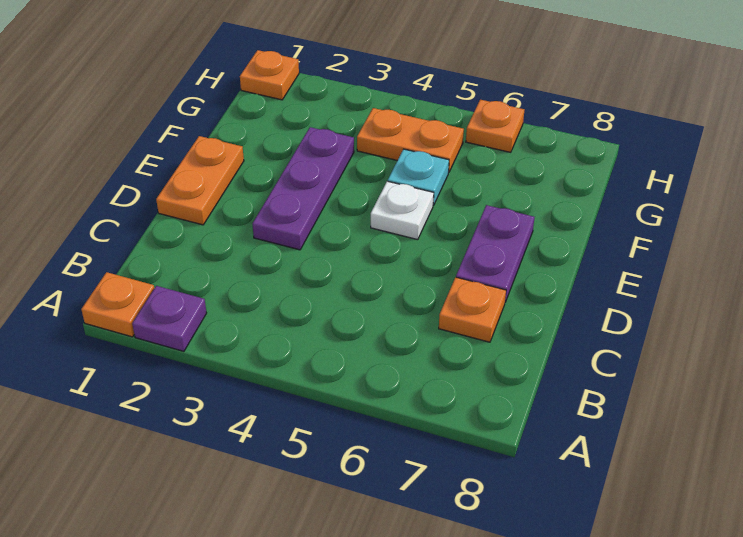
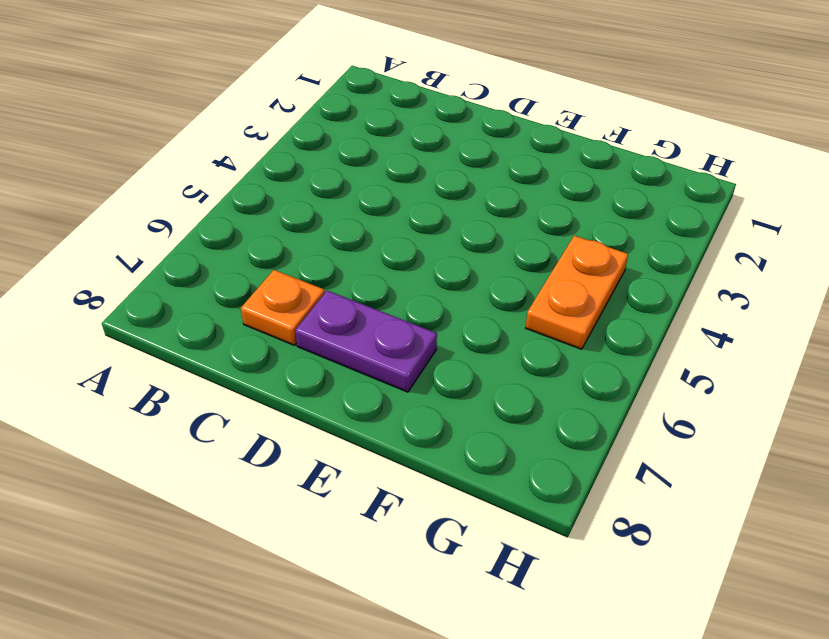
none -> orange plate A1 level 1
none -> purple plate A2 level 1

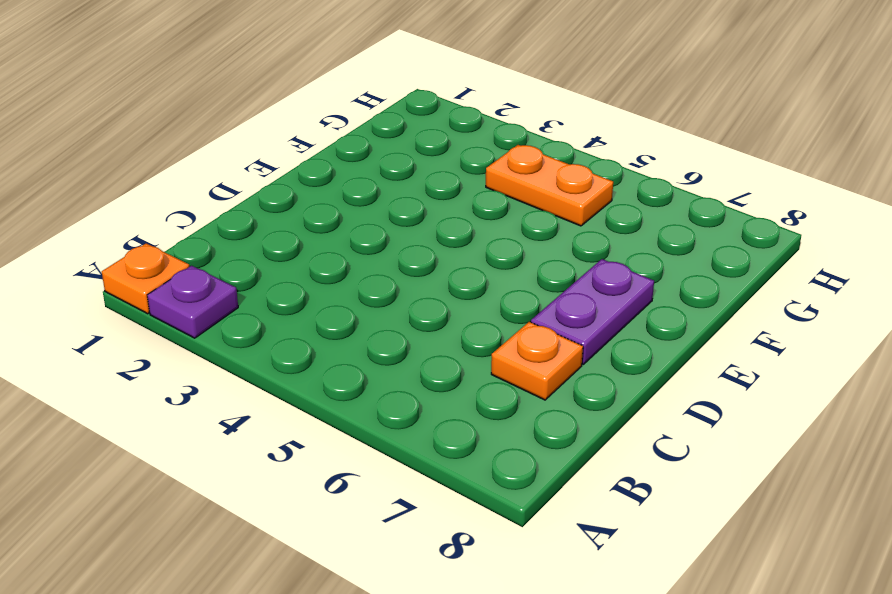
none -> orange plate D1:E1 level 1
none -> purple plate D3:F3 level 1

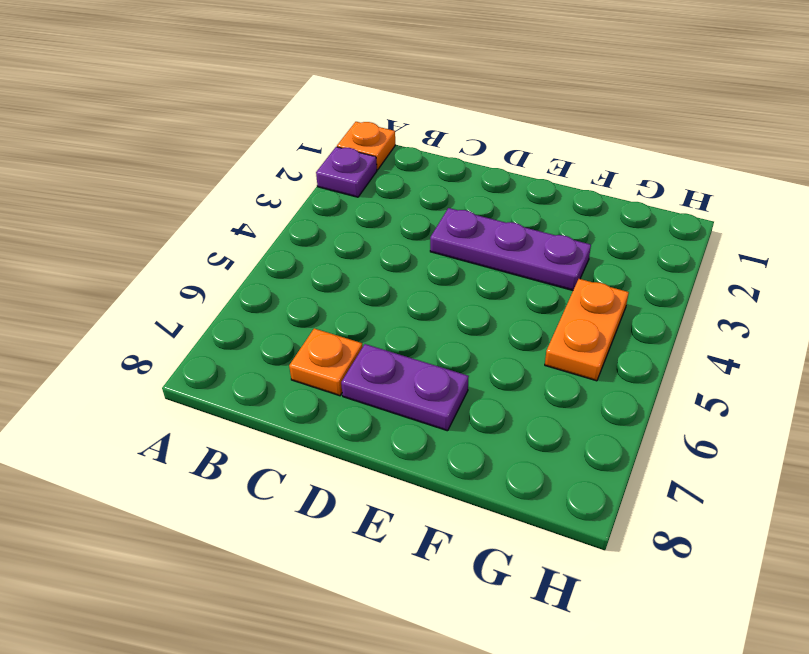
none -> orange plate D1:E1 level 1
none -> white plate E5 level 1

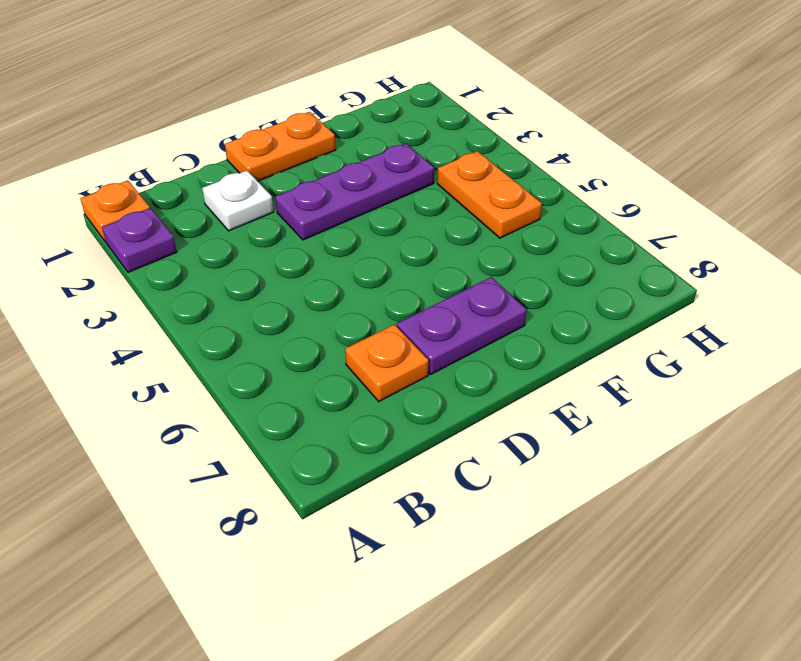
white plate C2 level 1 -> white plate E5 level 1
none -> cyan plate F5 level 1
none -> orange plate H1 level 1

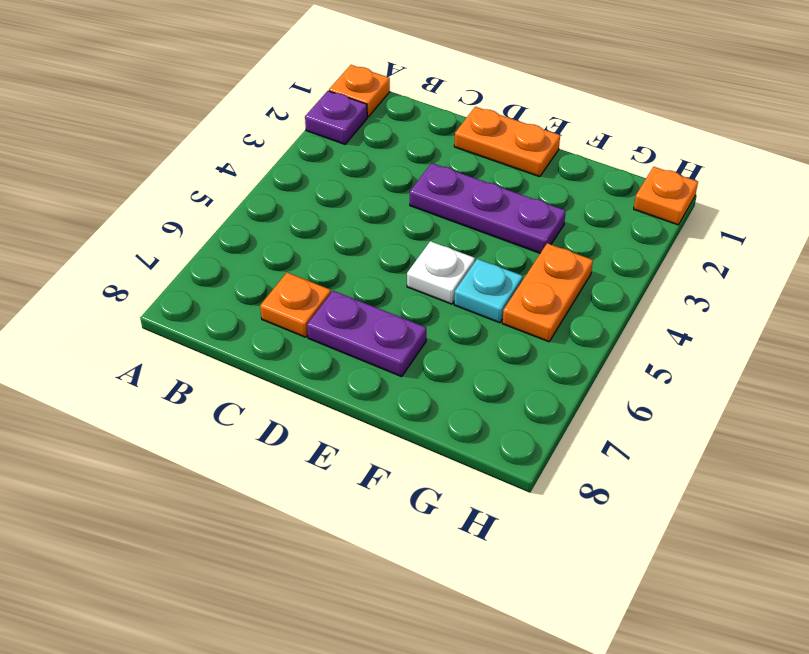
none -> orange plate H6 level 1

